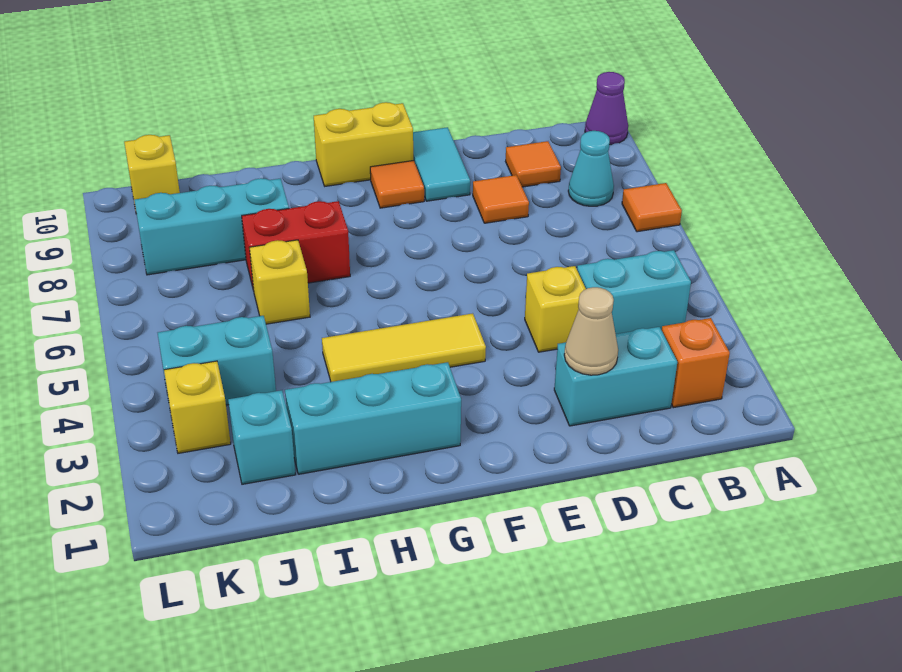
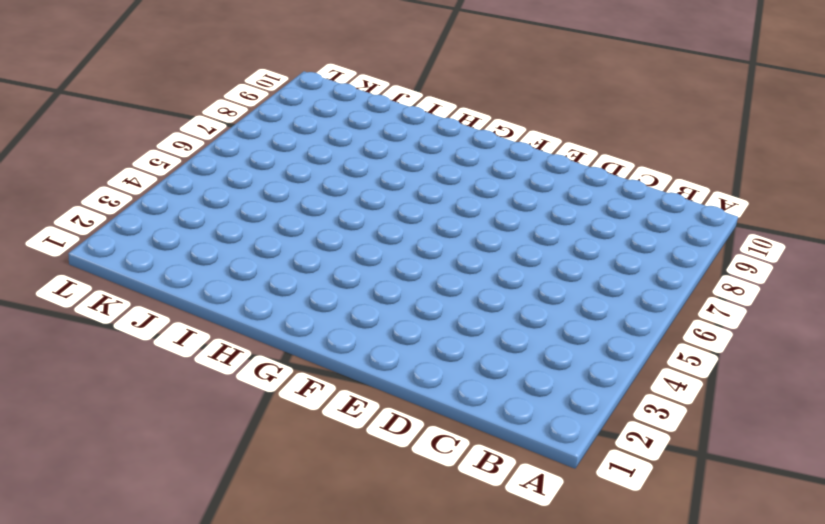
none -> orange tile A7 level 1
none -> purple cone A10 level 1
none -> orange brick B2 level 1

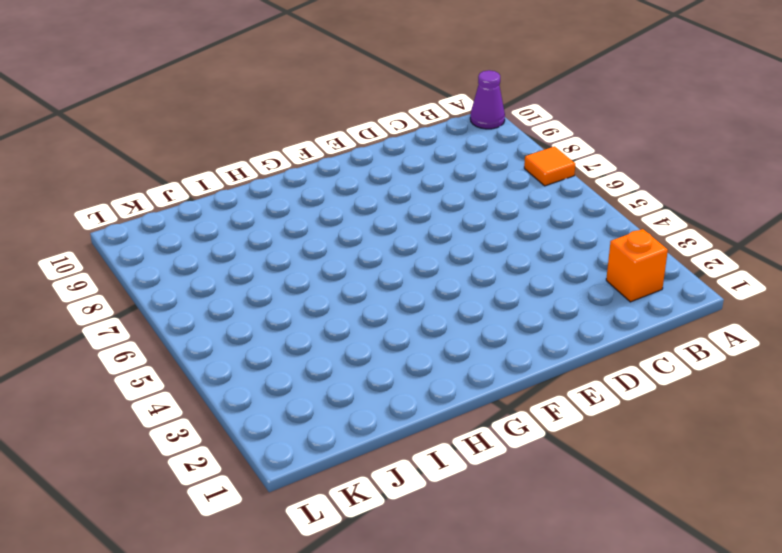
none -> cyan brick B4:C4 level 1
none -> cyan cone B8 level 1
none -> cyan brick C2:D2 level 1

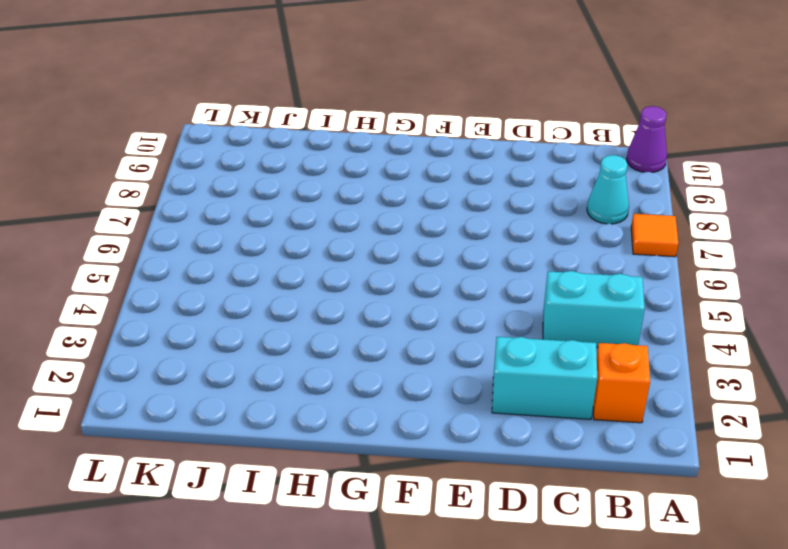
none -> orange tile C9 level 1
none -> yellow brick D4 level 1
none -> orange tile D8 level 1

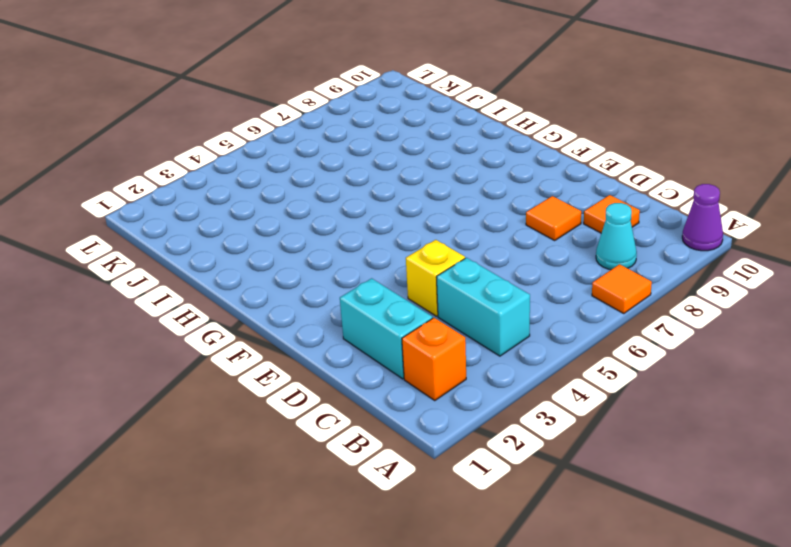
none -> cyan tile E9:E10 level 1
none -> yellow tile F4:H4 level 1
none -> orange tile F9 level 1

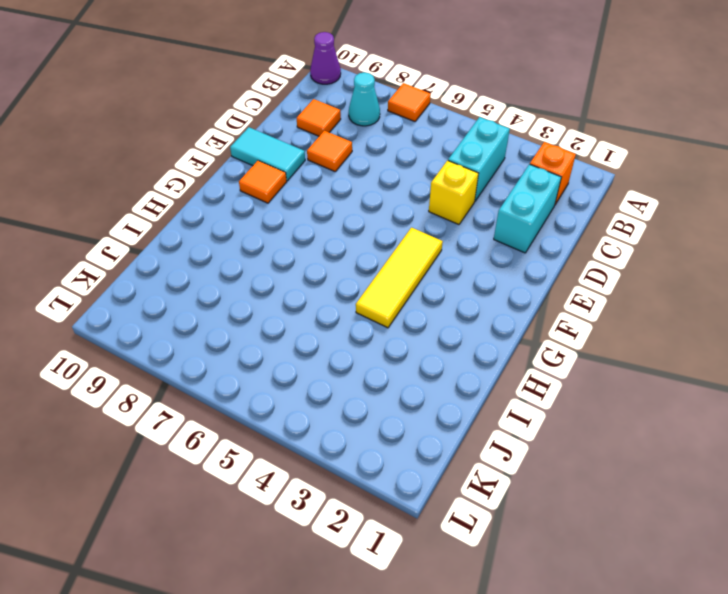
none -> yellow brick F10:G10 level 1
none -> cyan brick G2:I2 level 1
none -> red brick H7:I7 level 1

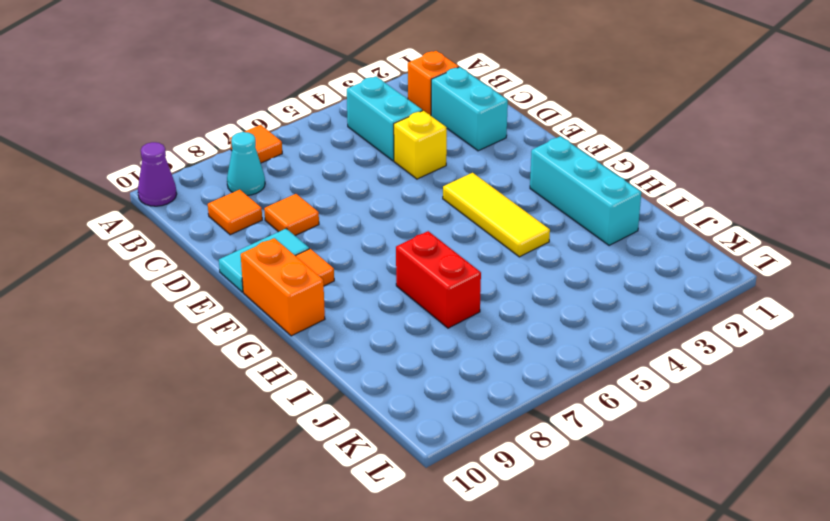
orange brick F10:G10 level 1 -> yellow brick F10:G10 level 1
none -> yellow brick I6 level 1
none -> cyan brick I8:K8 level 1
none -> cyan brick J2 level 1

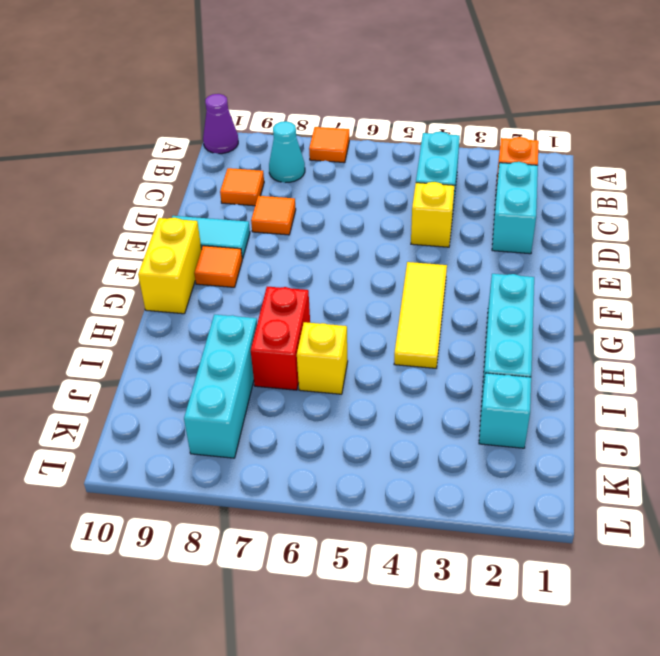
none -> cyan brick J4:K4 level 1
none -> yellow brick K3 level 1
none -> yellow brick K10 level 1

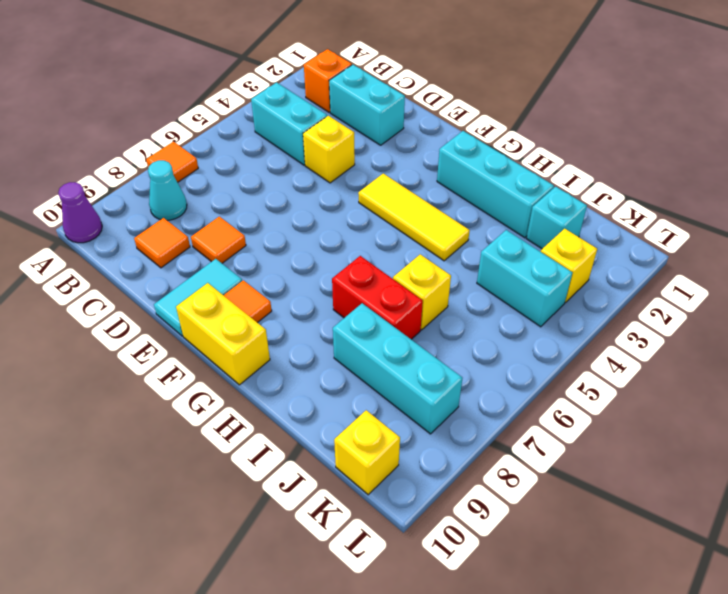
none -> tan cone D2 level 2

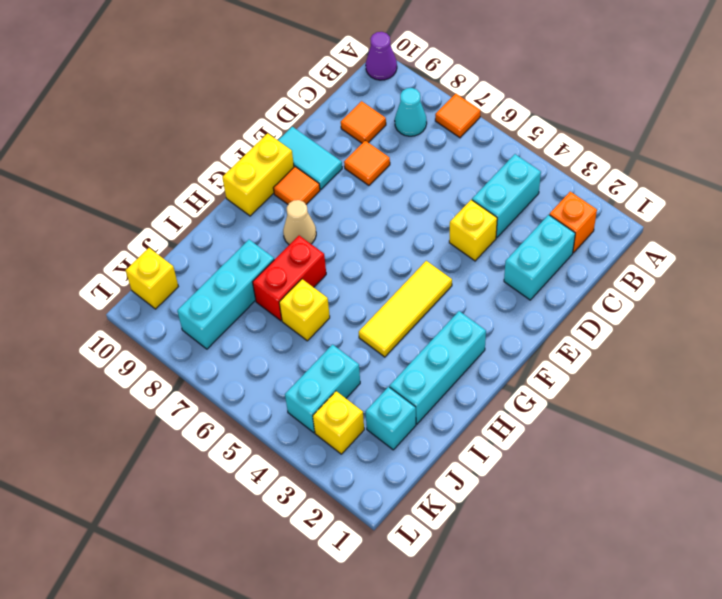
tan cone G8 level 1 -> tan cone D2 level 2

